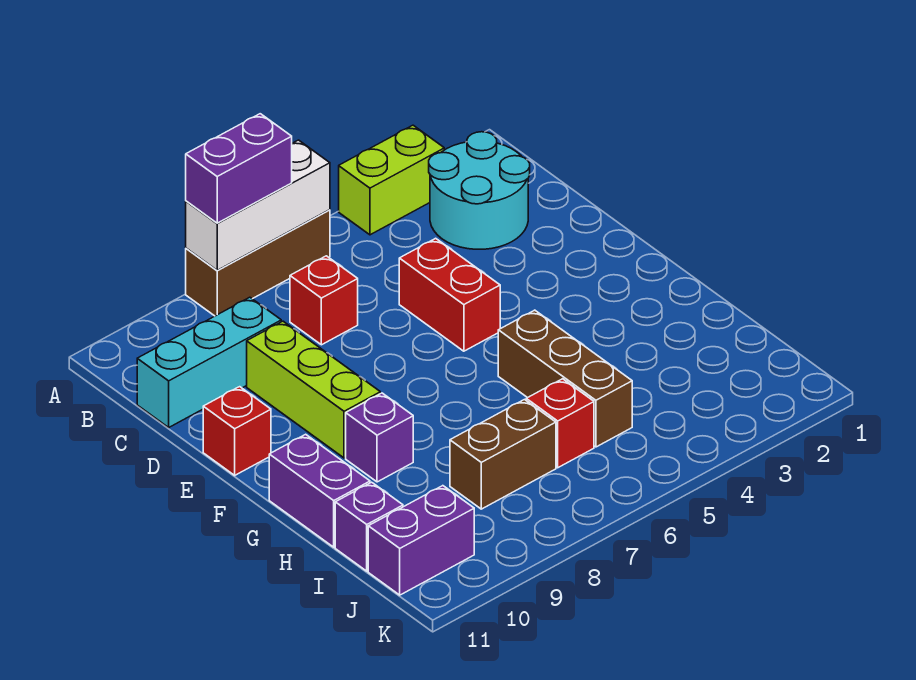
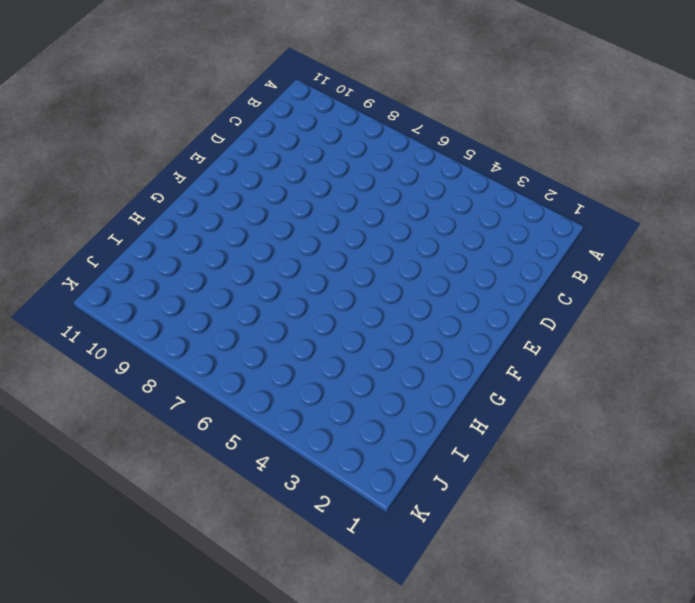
none -> lime brick A3:A4 level 1
none -> brown brick A6:A8 level 1
none -> cyan round brick B2:C3 level 1

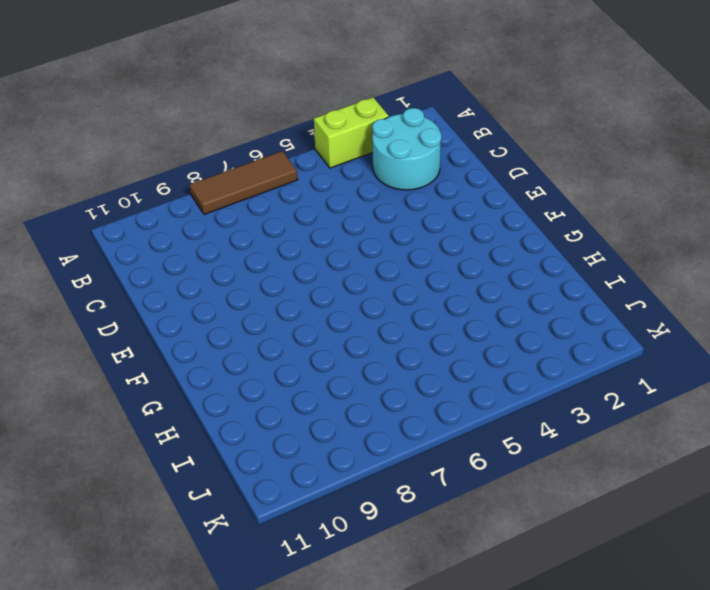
brown tile A6:A8 level 1 -> brown brick A6:A8 level 1
none -> red brick C7 level 1
none -> cyan brick C9:C11 level 1
none -> red brick D5:E5 level 1

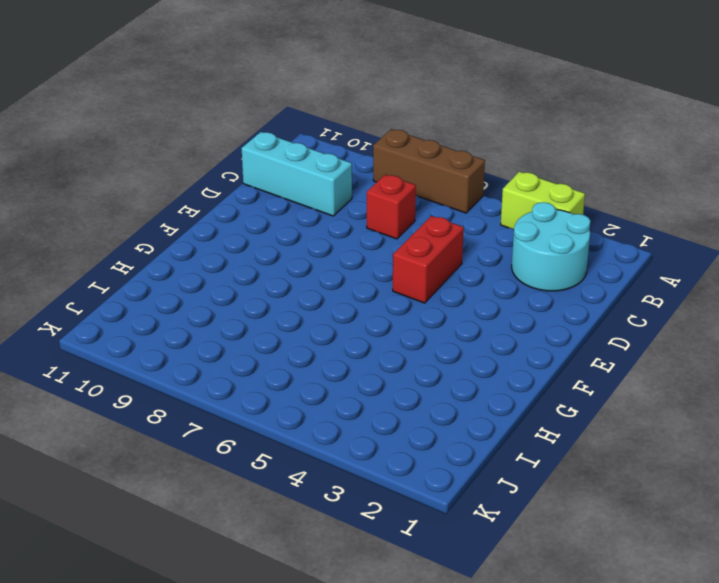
none -> lime brick D9:F9 level 1
none -> red brick E11 level 1
none -> brown brick G5:I5 level 1

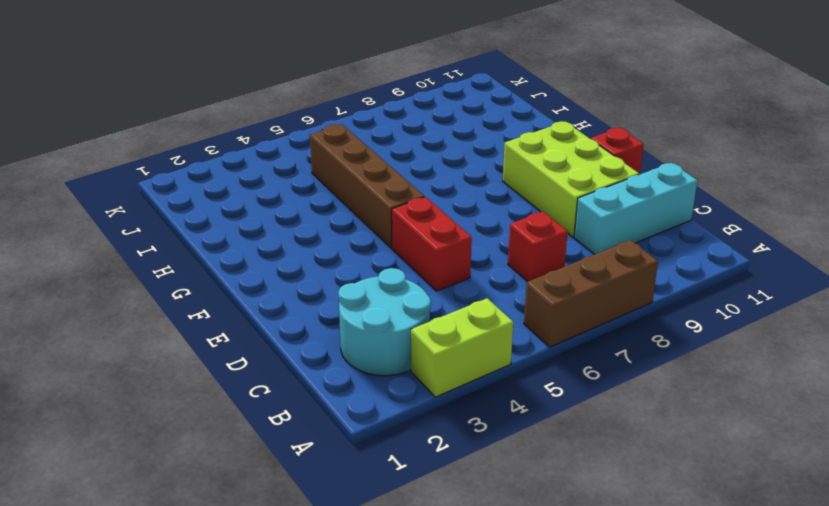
lime brick D9:F10 level 1 -> lime brick D9:F9 level 1
brown brick F5:I5 level 1 -> brown brick G5:I5 level 1
none -> purple brick G9 level 1
none -> purple brick G11:H11 level 1
none -> red brick I6 level 1

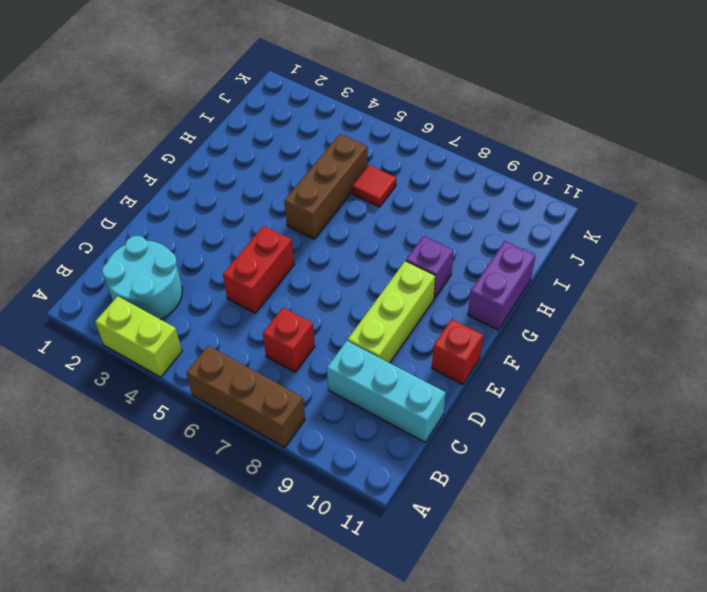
red tile I6 level 1 -> red brick I6 level 1
none -> brown brick I7:I8 level 1
none -> purple brick I11 level 1
none -> purple brick J10:J11 level 1

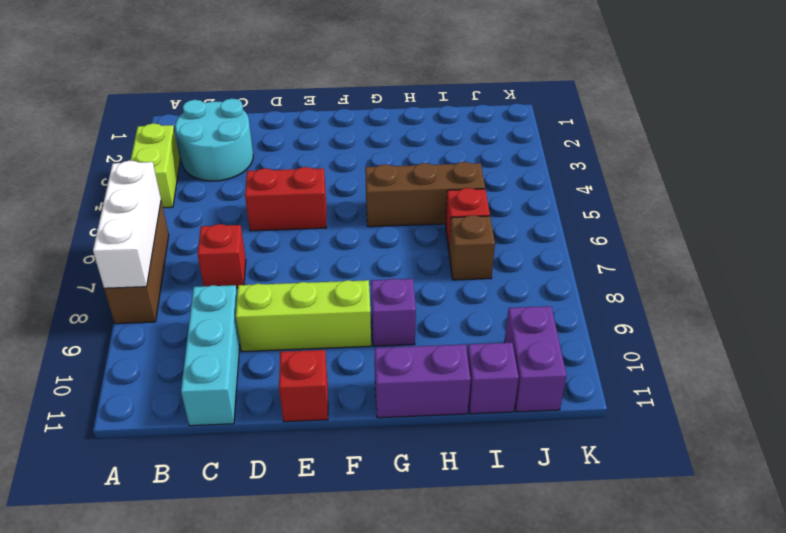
brown brick I7 level 1 -> brown brick I7:I8 level 1
none -> purple brick A7:A8 level 3

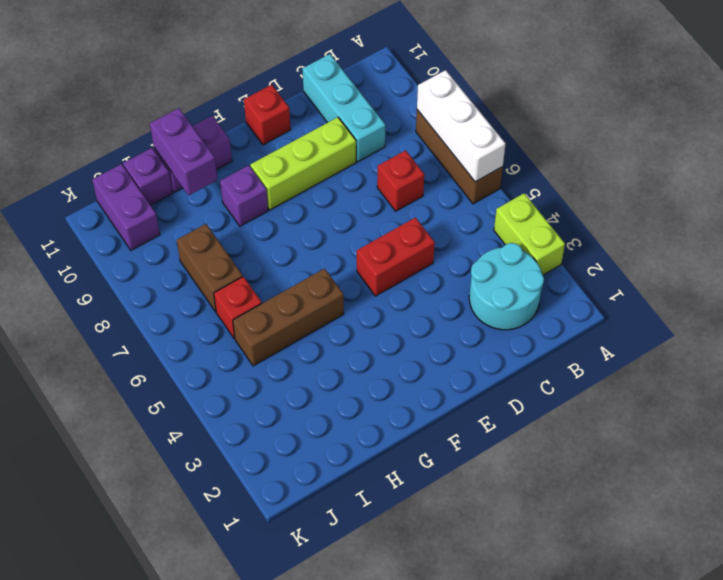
purple brick H10:H11 level 2 -> purple brick A7:A8 level 3

